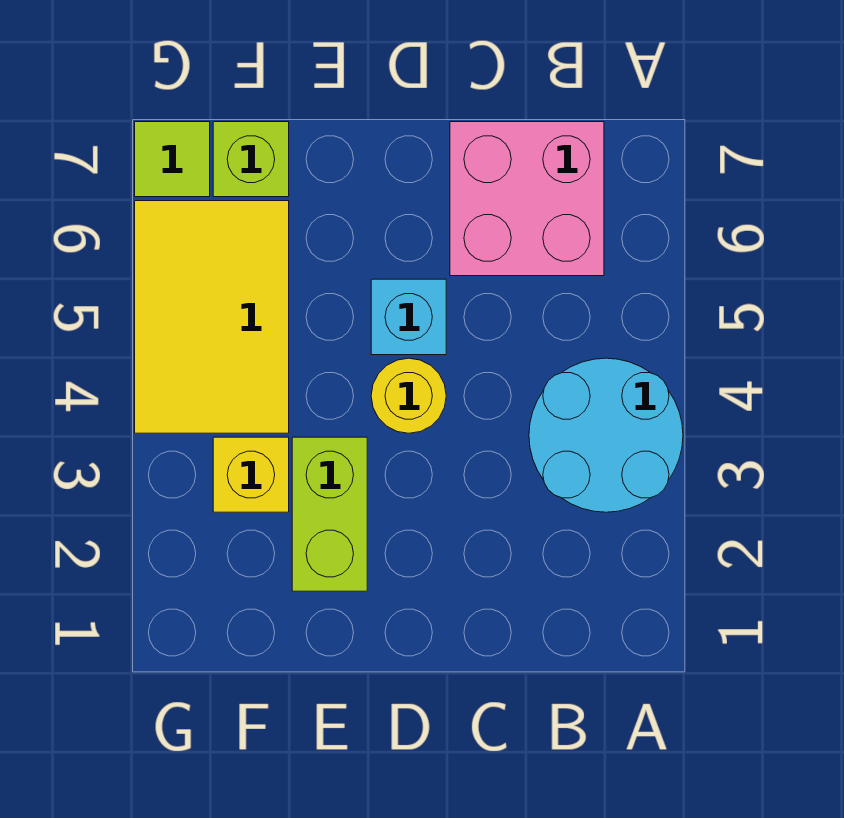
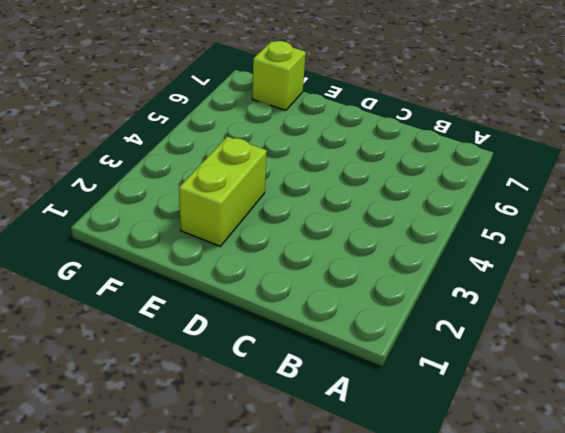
none -> cyan round brick A3:B4 level 1
none -> pink brick B6:C7 level 1

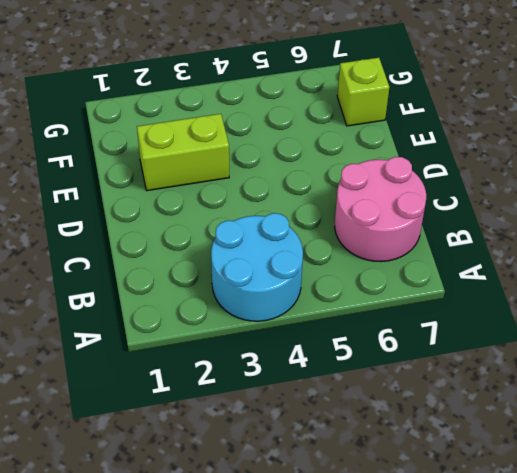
pink round brick B6:C7 level 1 -> pink brick B6:C7 level 1
none -> yellow round brick D4 level 1
none -> cyan brick D5 level 1

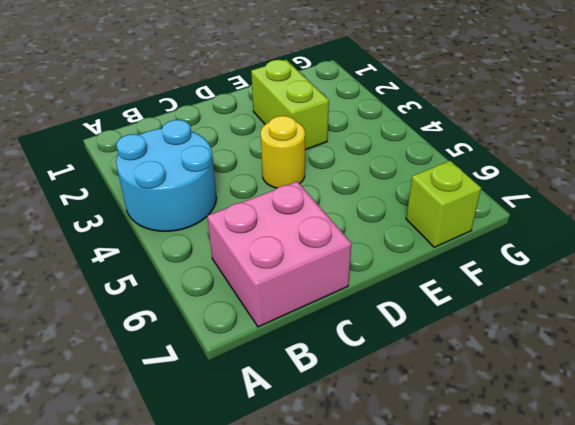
none -> cyan brick D5 level 1
none -> yellow brick F3 level 1

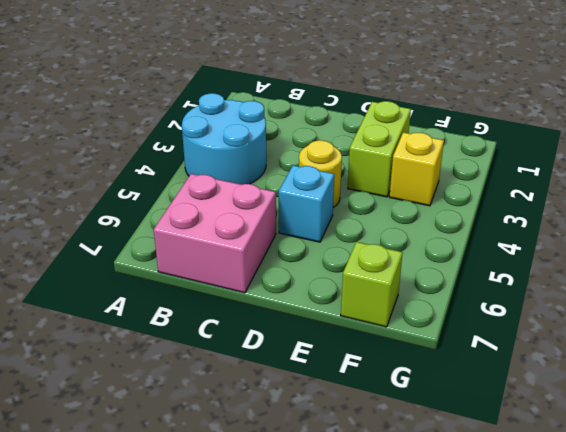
none -> yellow tile F4:G6 level 1
none -> lime tile G7 level 1

